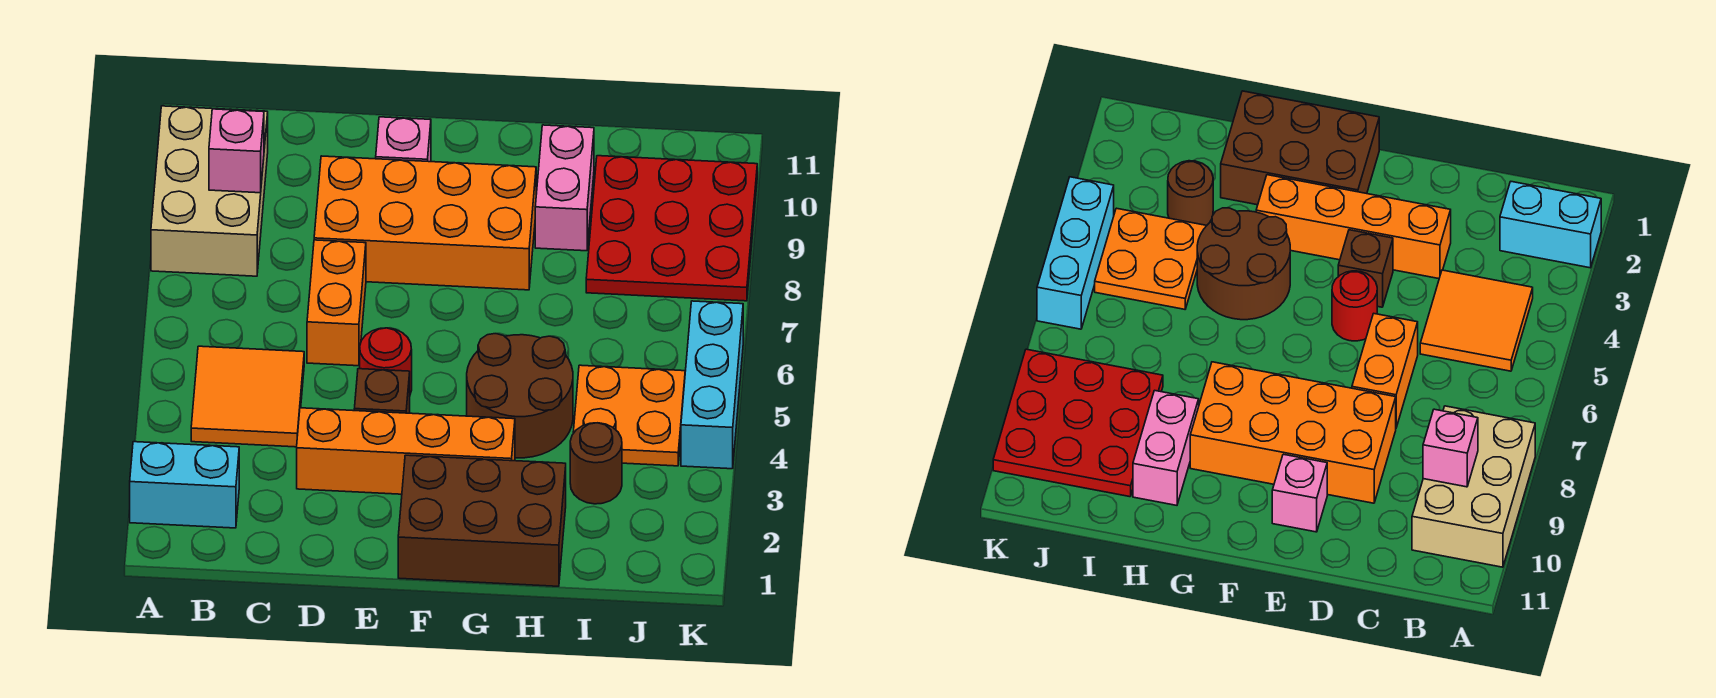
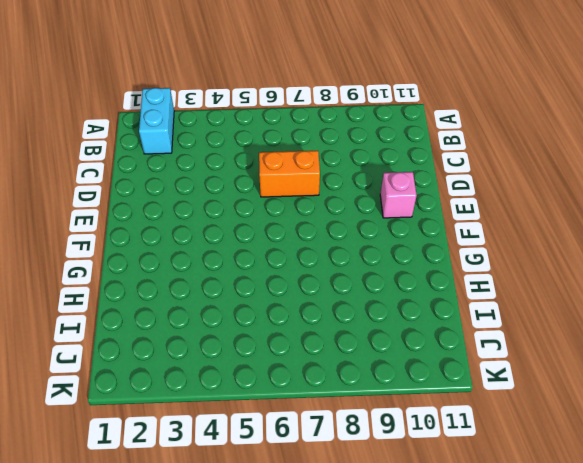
none -> tan brick A8:B10 level 1
none -> orange tile B4:C5 level 1
none -> orange brick D3:G3 level 1

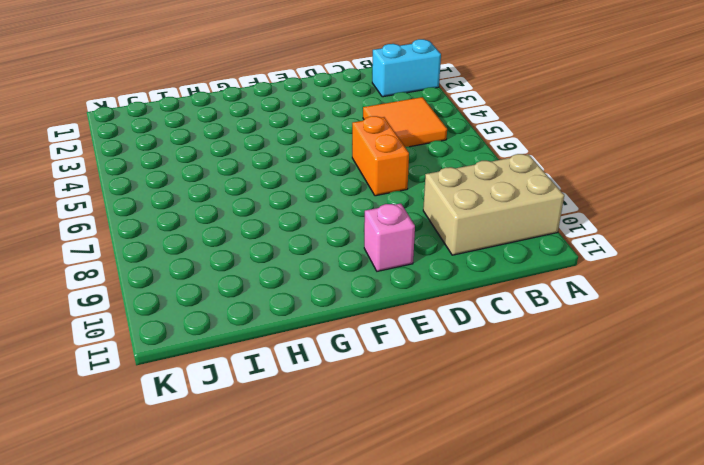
tan brick A9:C10 level 1 -> tan brick A8:B10 level 1
none -> orange brick D3:G3 level 1
none -> orange brick D8:G9 level 1
none -> brown brick E4 level 1

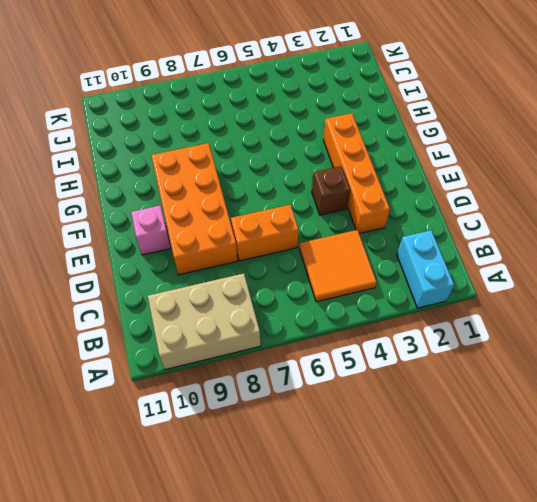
none -> red round brick E5 level 1
none -> brown brick F1:H2 level 1
none -> brown round brick G4:H5 level 1

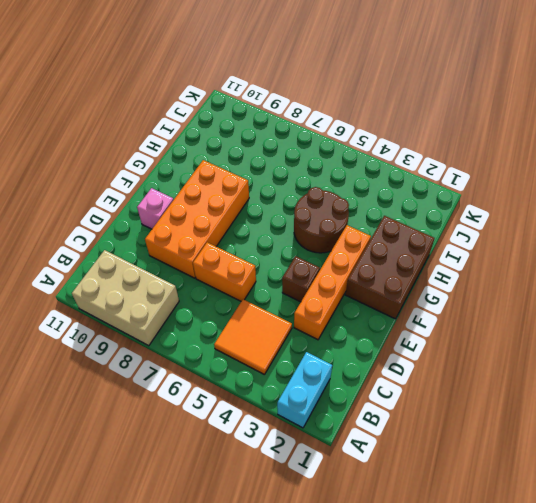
none -> red round brick E5 level 1
none -> pink brick H9:H10 level 1
none -> brown round brick I3 level 1

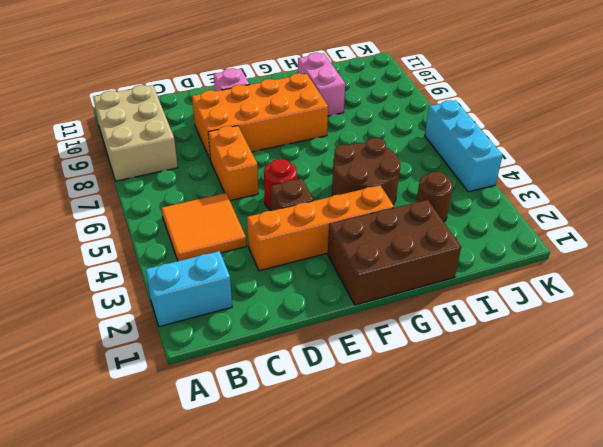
none -> orange plate I4:J5 level 1
none -> red plate I8:K10 level 1
none -> pink brick B9 level 2

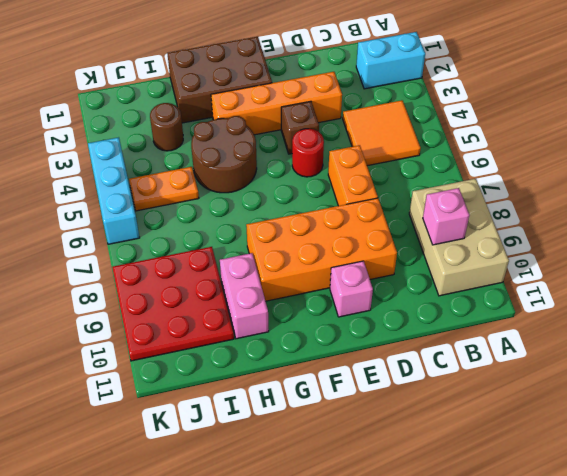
orange plate I5:J5 level 1 -> orange plate I4:J5 level 1

